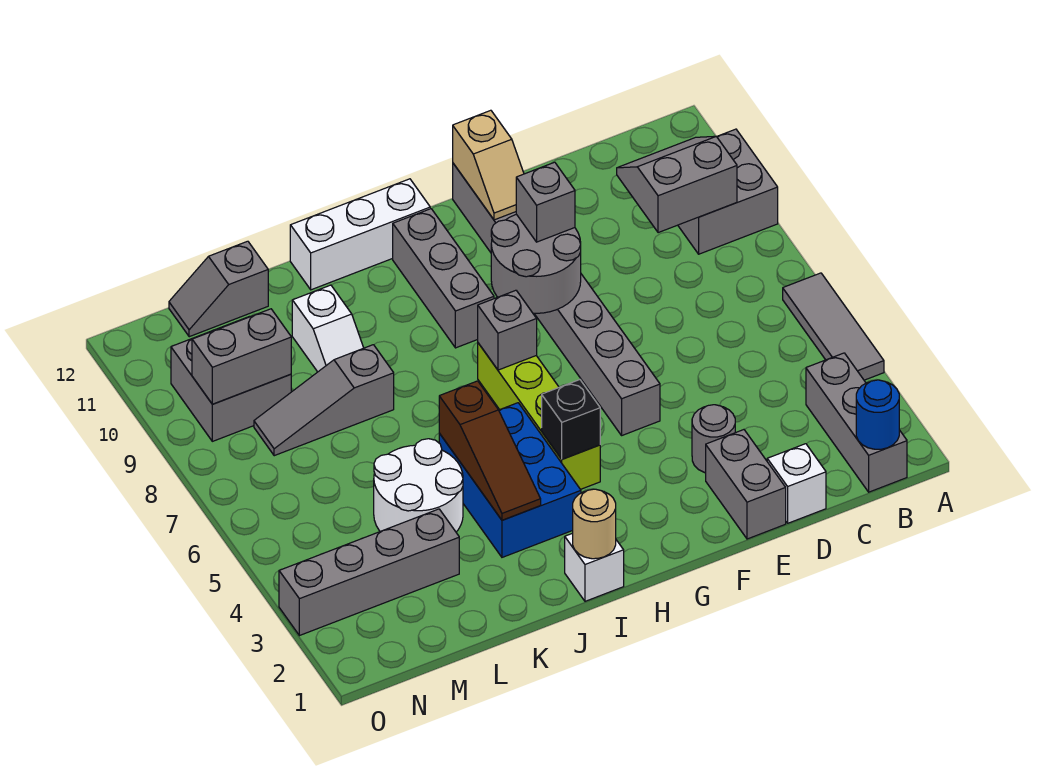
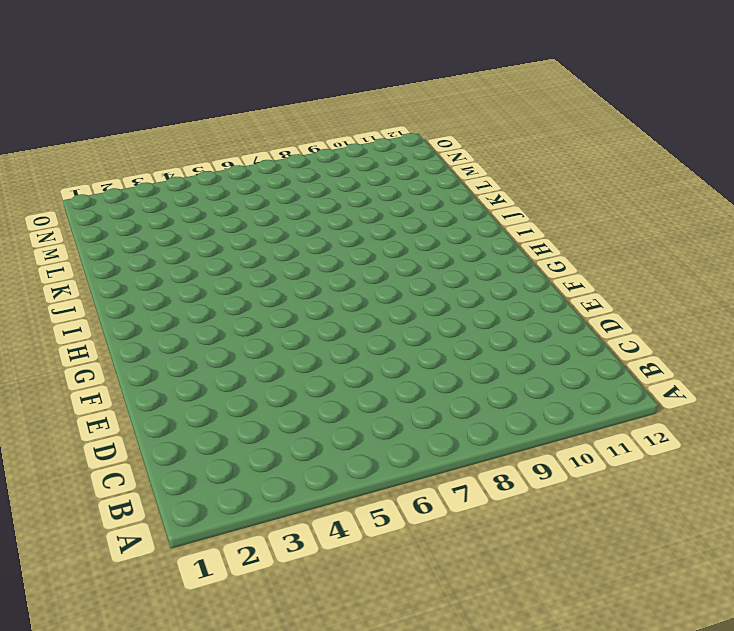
none -> grey tile A4:A6 level 1
none -> grey brick A9:B10 level 1
none -> grey brick B1:B3 level 1

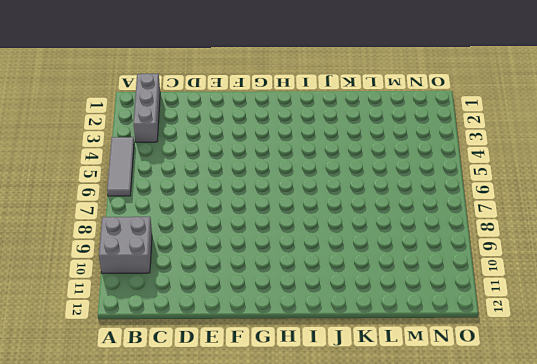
none -> white brick D1 level 1
none -> grey brick E1:E2 level 1
none -> grey round brick E3 level 1

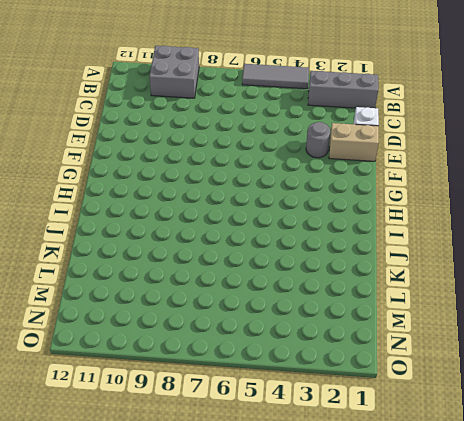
tan brick E1:E2 level 1 -> grey brick E1:E2 level 1
none -> grey brick F5:F12 level 1
none -> lime brick H4:H7 level 1
none -> grey brick H9:H11 level 1

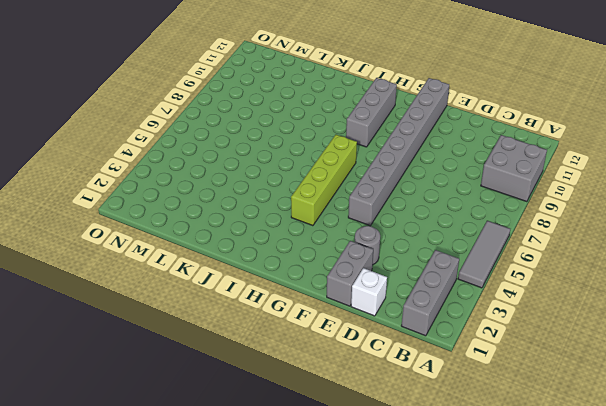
none -> white brick H12:J12 level 1
none -> white brick I1 level 1
none -> blue brick I3:J5 level 1

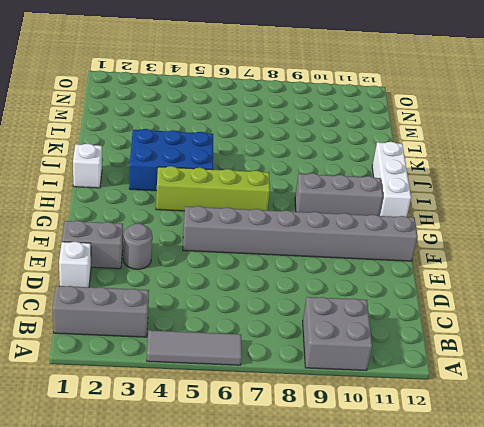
none -> white round brick K4:L5 level 1
none -> grey slope K8:M8 level 1 top K
none -> white slope K9:K10 level 1 top 10

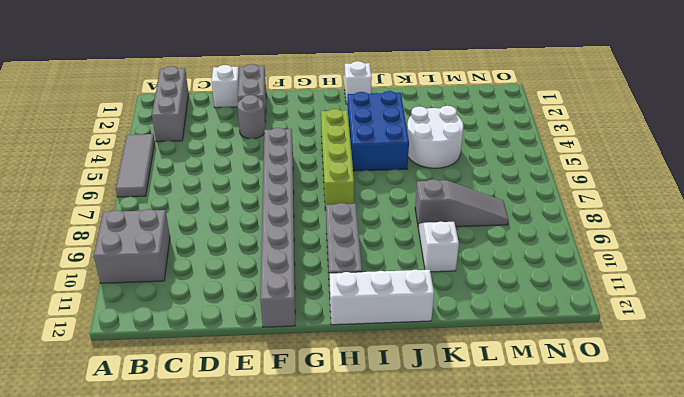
none -> grey brick L3:O3 level 1
none -> grey slope L12:M12 level 1 top L
none -> grey brick M9:N10 level 1

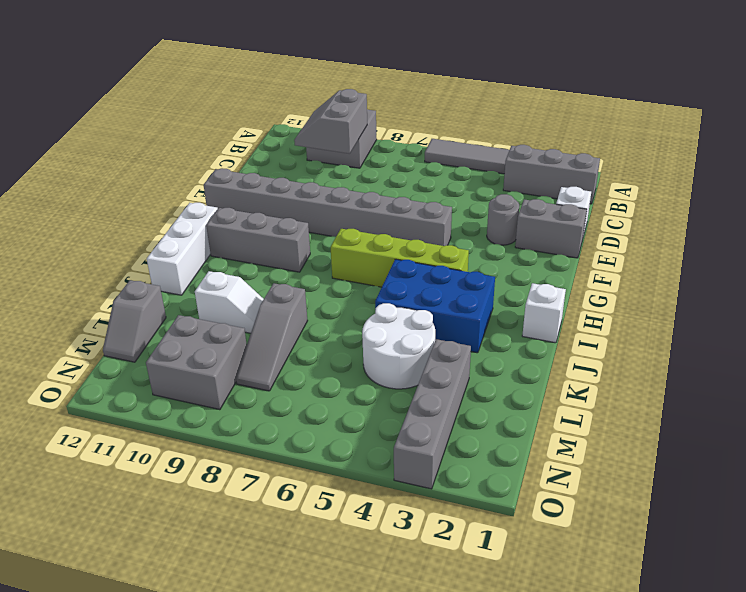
none -> blue round brick B1 level 2
none -> grey round brick F8:G9 level 2
none -> tan slope F11:F12 level 2 top 12

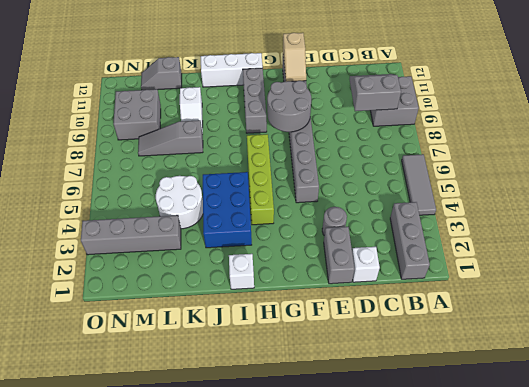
none -> blue round brick B1 level 2
none -> black brick H4 level 2
none -> grey brick H7 level 2

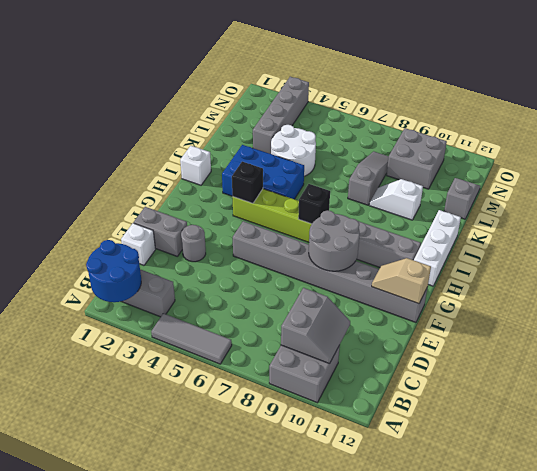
blue round brick A1:B2 level 2 -> blue round brick B1 level 2
black brick H7 level 2 -> grey brick H7 level 2
none -> tan round brick I1 level 2
none -> brown slope J3:J5 level 2 top 5
none -> grey brick M9:N9 level 2

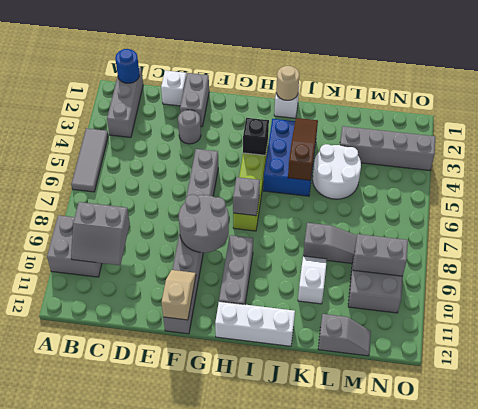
none -> grey brick F9 level 3

